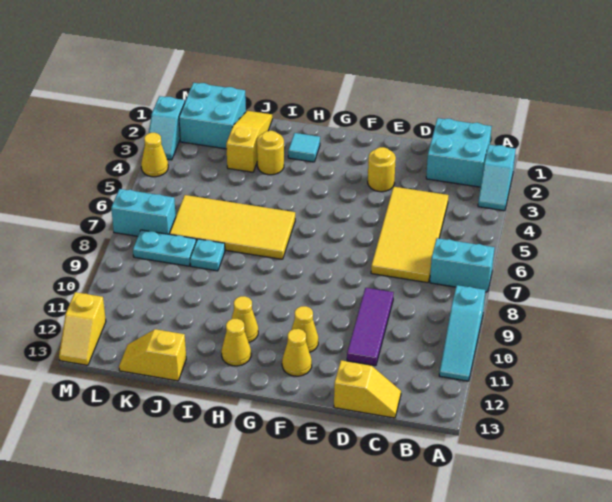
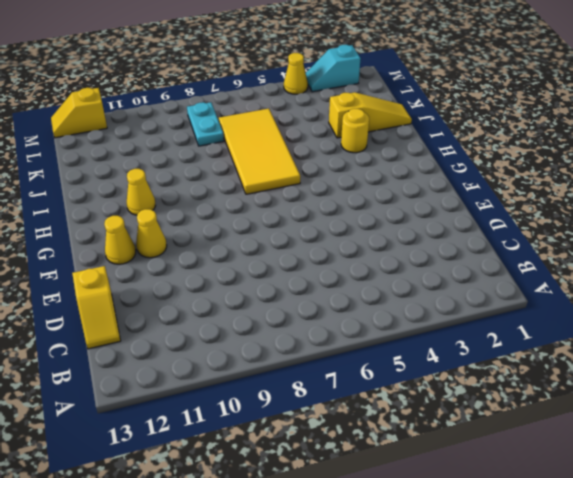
none -> cyan slope A2:A3 level 1 top 2
none -> cyan brick A7:B7 level 1
none -> cyan slope A9:A11 level 1 top 9

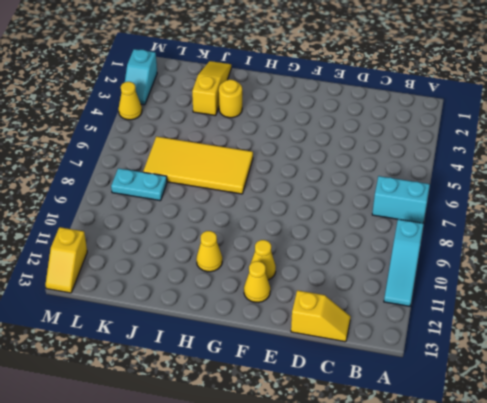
none -> cyan slope A2:A3 level 1 top 2
none -> cyan brick B1:C2 level 1
none -> yellow tile C4:D7 level 1

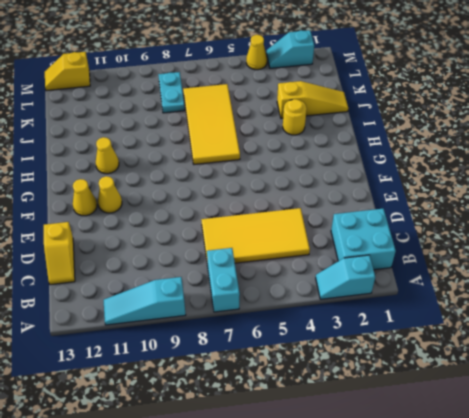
none -> purple tile D9:D11 level 1
none -> yellow round brick E3 level 1
none -> cyan tile H2 level 1

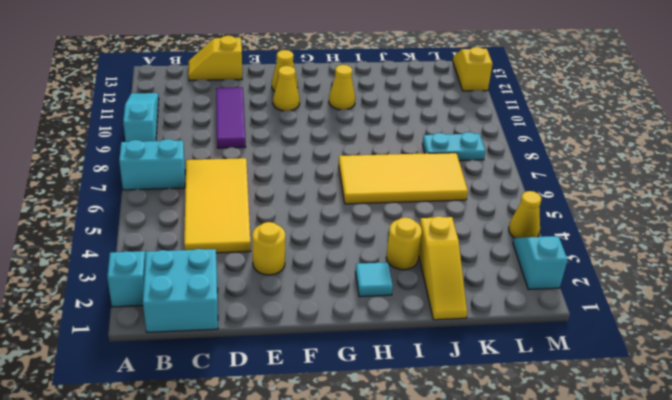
none -> yellow cone H12 level 1
none -> cyan plate J8 level 1
none -> yellow slope J13:K13 level 1 top J

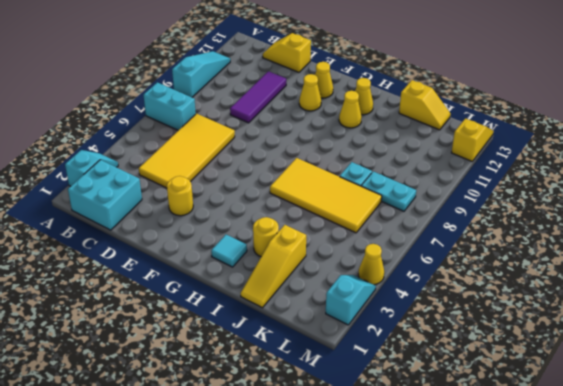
none -> cyan brick K1:L2 level 1
none -> cyan brick L7:M7 level 1

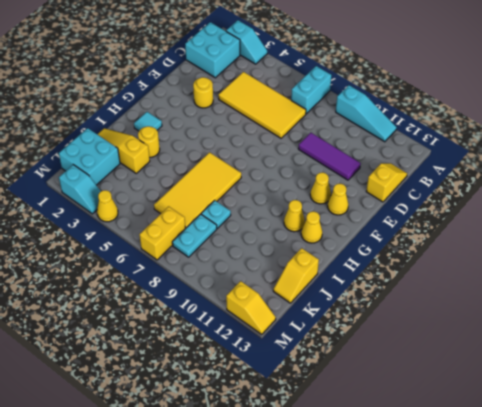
yellow brick L7:M7 level 1 -> cyan brick L7:M7 level 1

